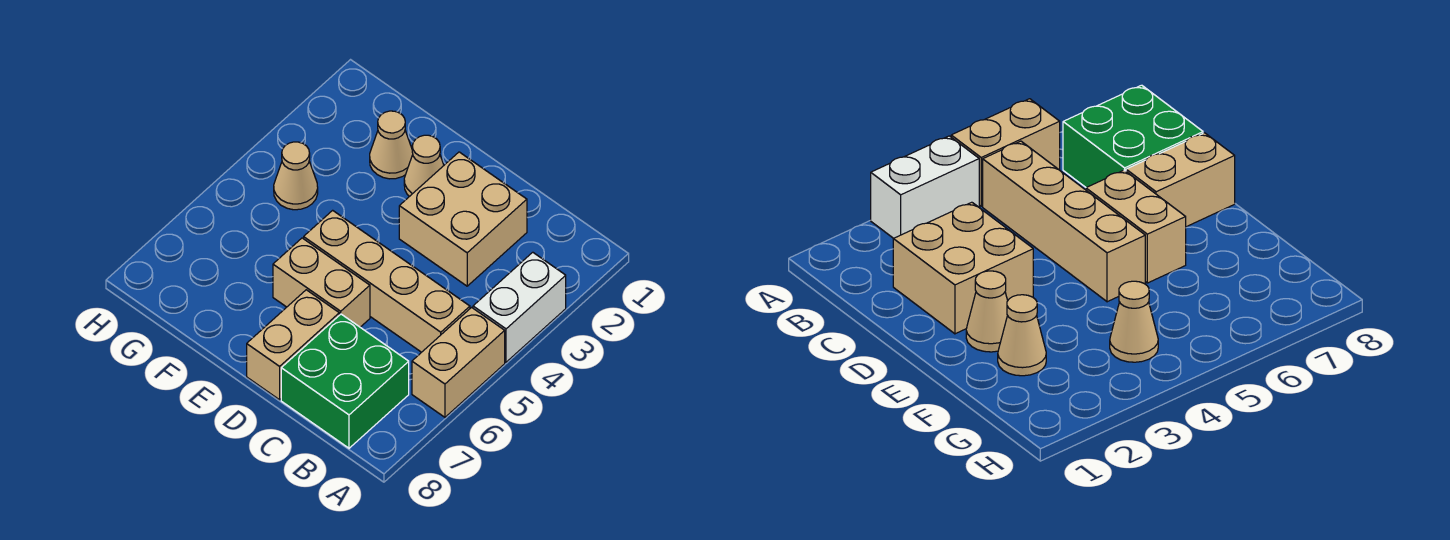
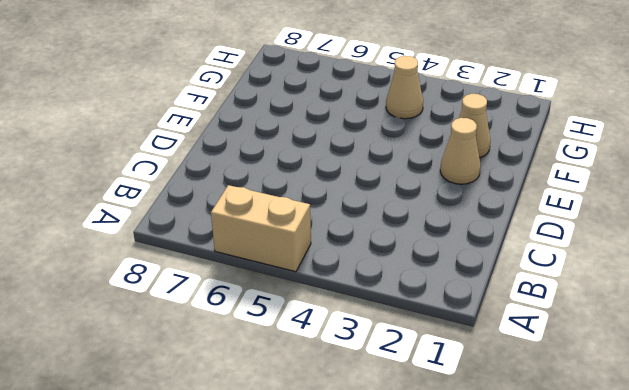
none -> white brick A3:A4 level 1
none -> tan brick B5:E5 level 1

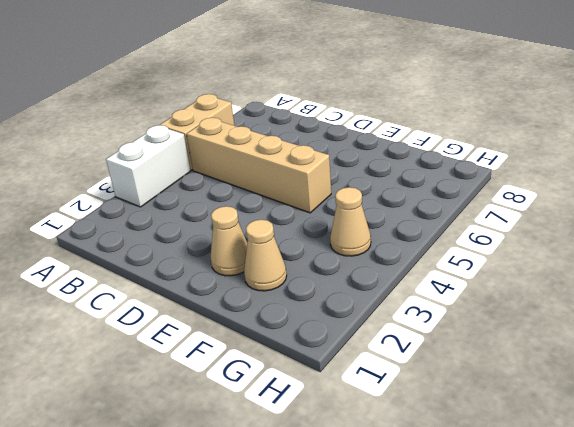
none -> green brick B7:C8 level 1
none -> tan brick C2:D3 level 1

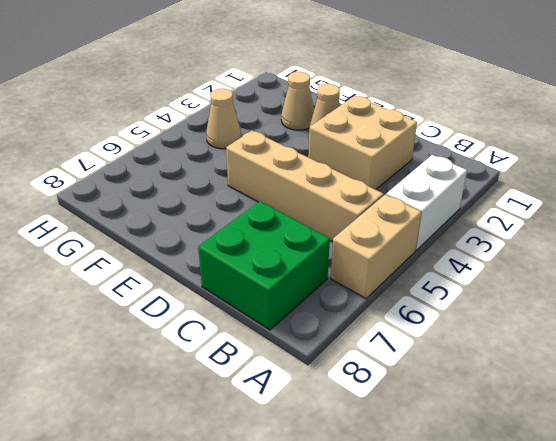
none -> tan brick D6:E6 level 1
none -> tan brick D7:D8 level 1

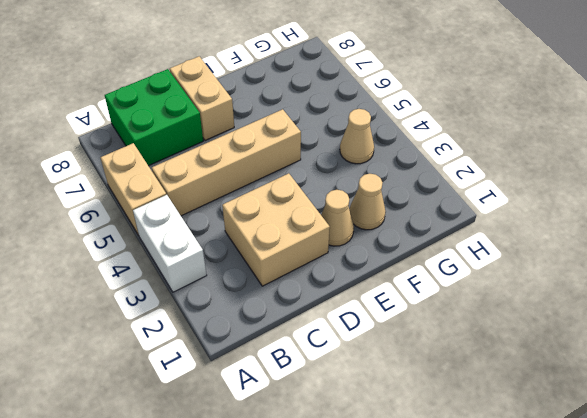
none -> tan brick D6:E6 level 1

